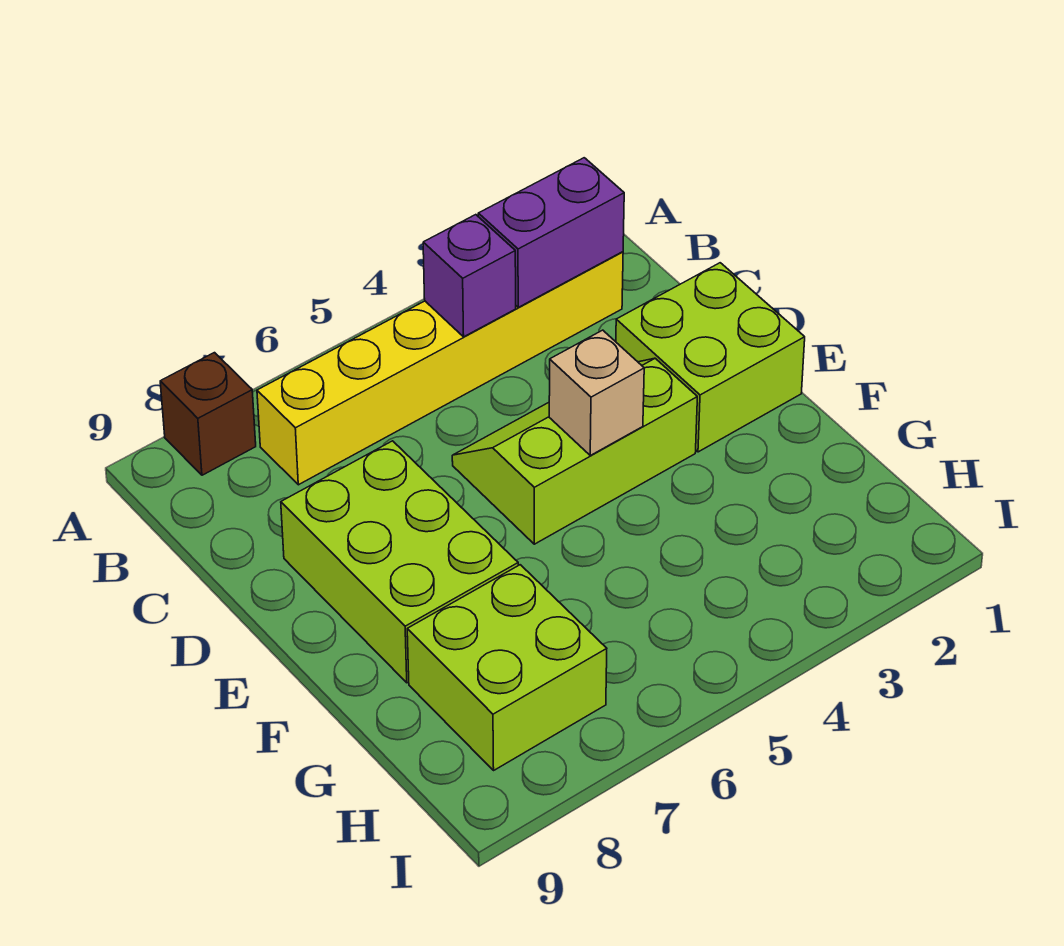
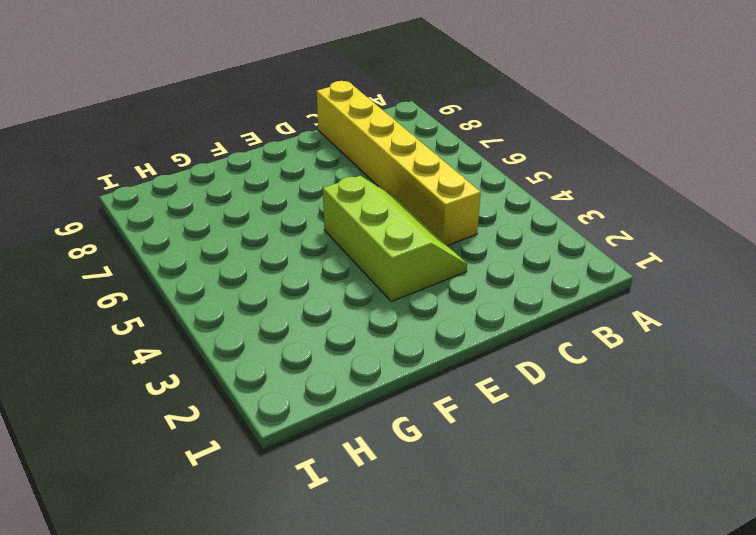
yellow brick C4:C9 level 1 -> yellow brick B2:B7 level 1
none -> brown brick A8 level 1
none -> lime brick D1:E2 level 1

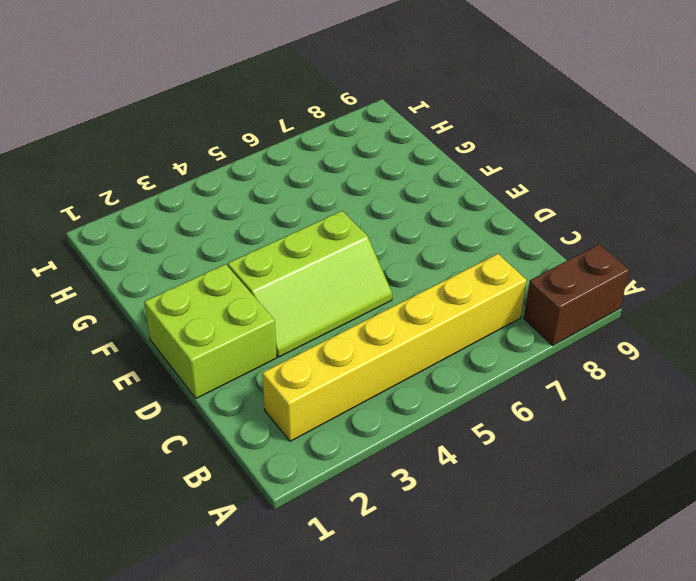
brown brick A8:A9 level 1 -> brown brick A8 level 1
none -> lime brick D7:F8 level 1
none -> lime brick G7:H8 level 1

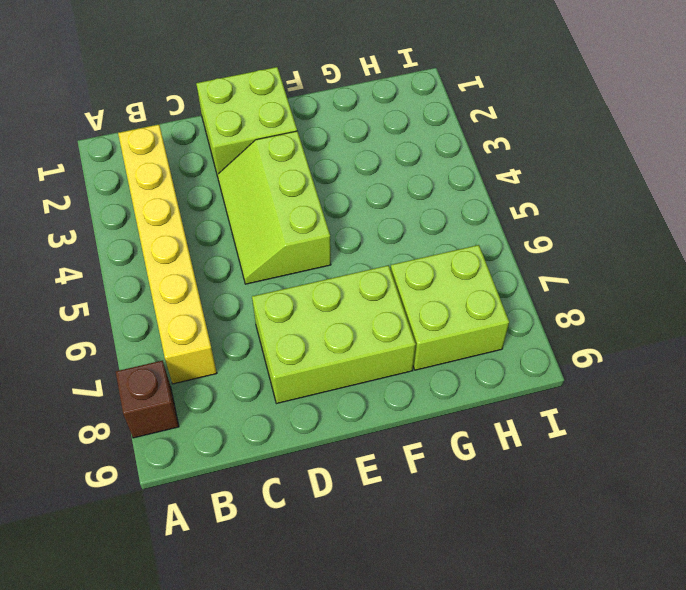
none -> purple brick B2:B3 level 2
none -> purple brick B4 level 2

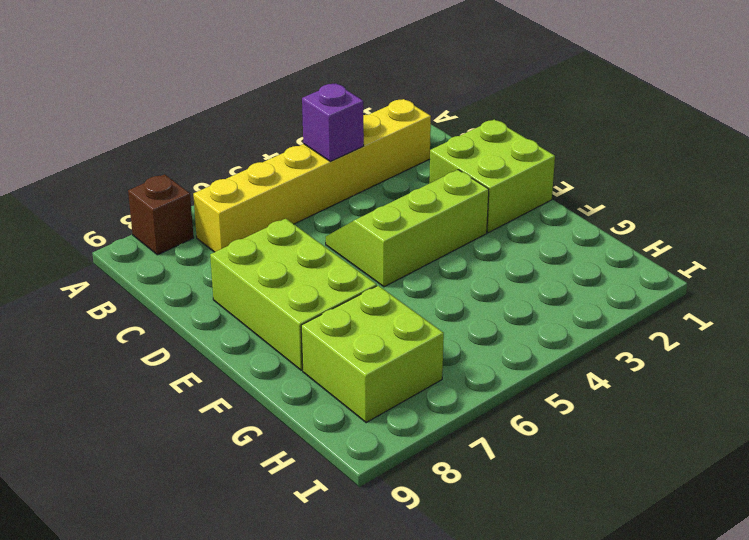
none -> purple brick B2:B3 level 2
none -> tan brick E4 level 2

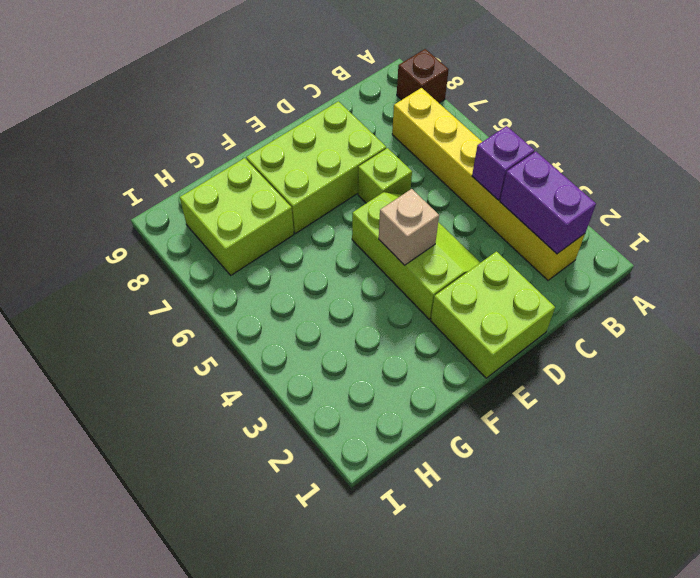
lime brick D6 level 1 -> none

